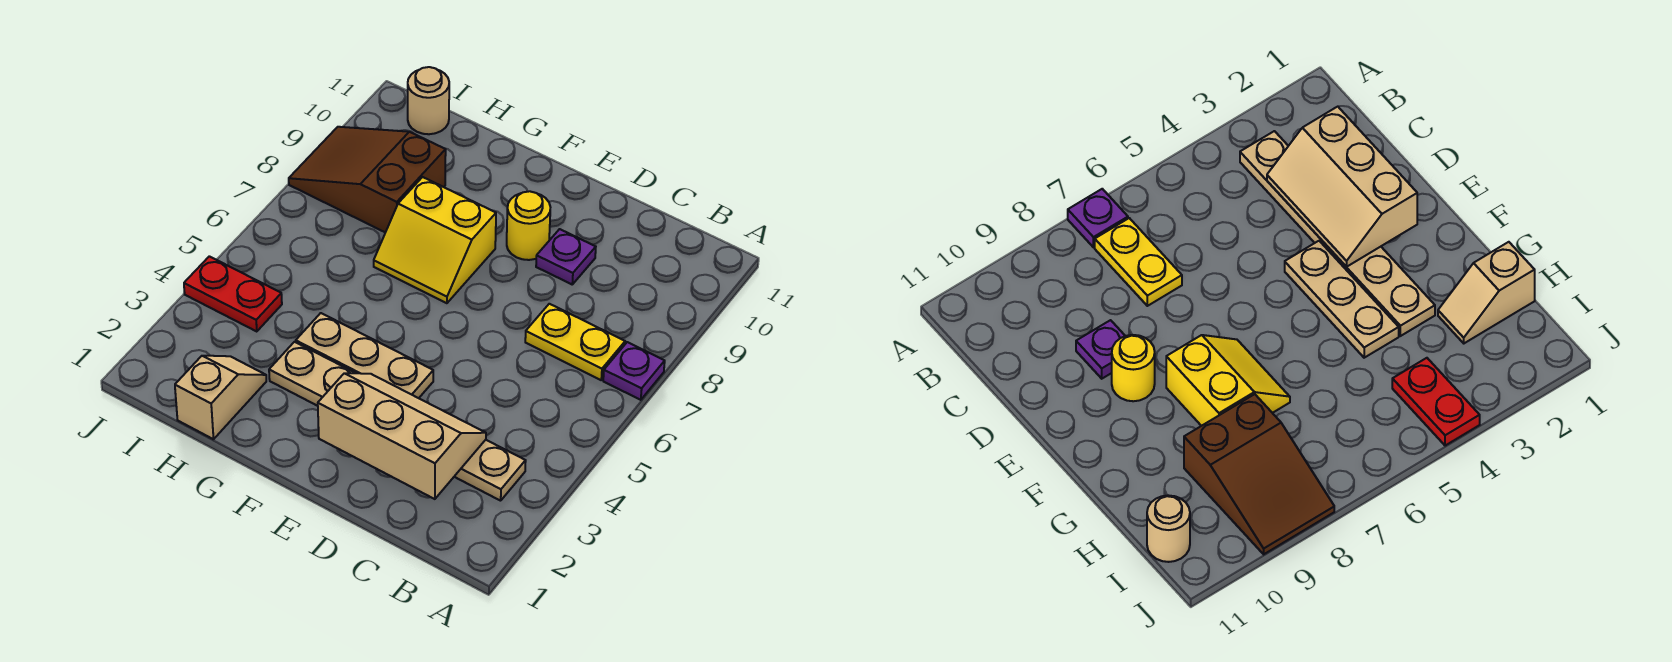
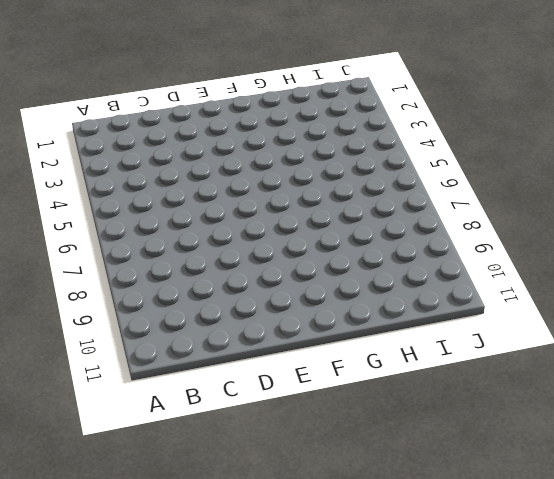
none -> purple plate A7 level 1
none -> tan plate B3:G3 level 1
none -> yellow plate B7:C7 level 1

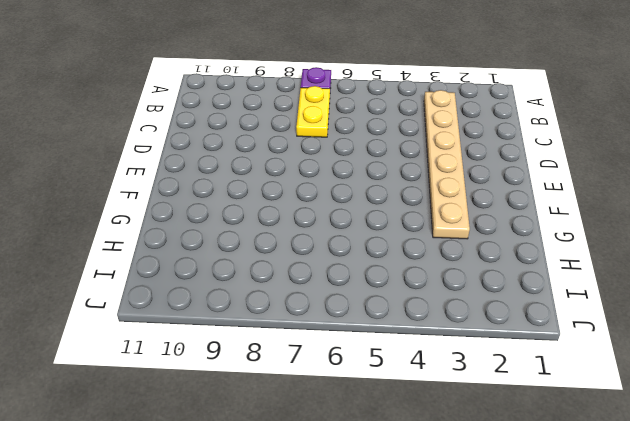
none -> purple plate D9 level 1
none -> tan plate E4:G4 level 1
none -> yellow round brick E9 level 1

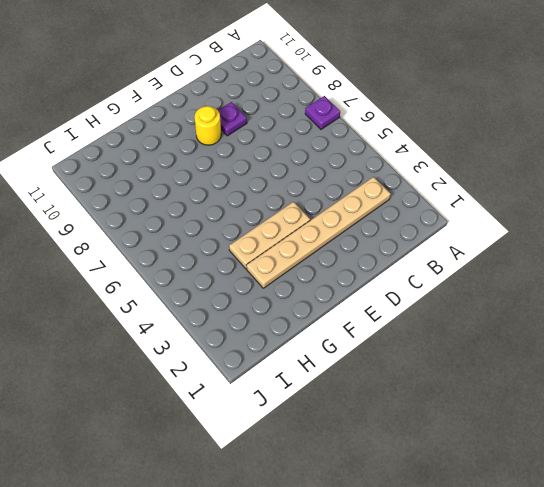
none -> yellow plate B7:C7 level 1
none -> yellow slope F7:G8 level 1 top 8
none -> tan slope H1:H2 level 1 top 1

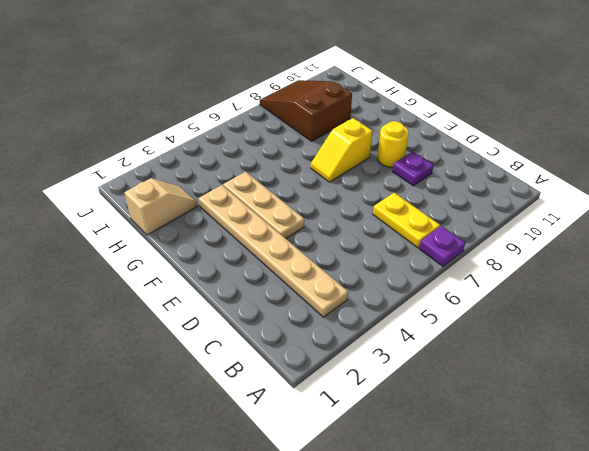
yellow slope F7:F8 level 1 top 8 -> yellow slope F7:G8 level 1 top 8
none -> red plate I4:J4 level 1
none -> tan round brick I11 level 1
none -> tan slope C2:E3 level 2 top 2

